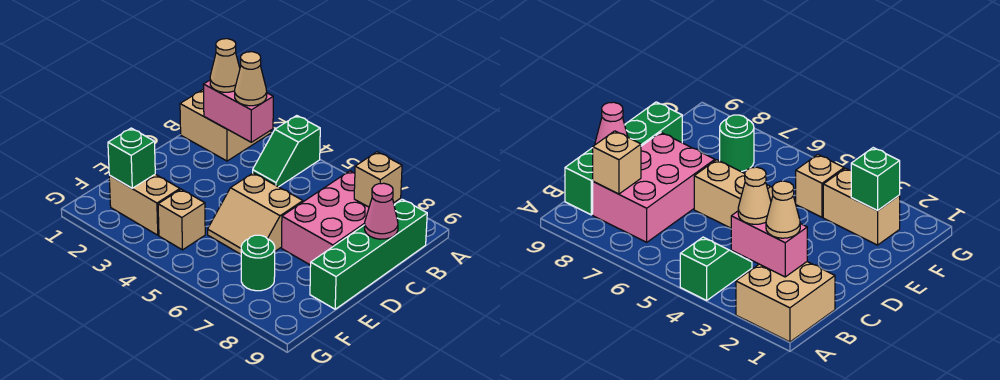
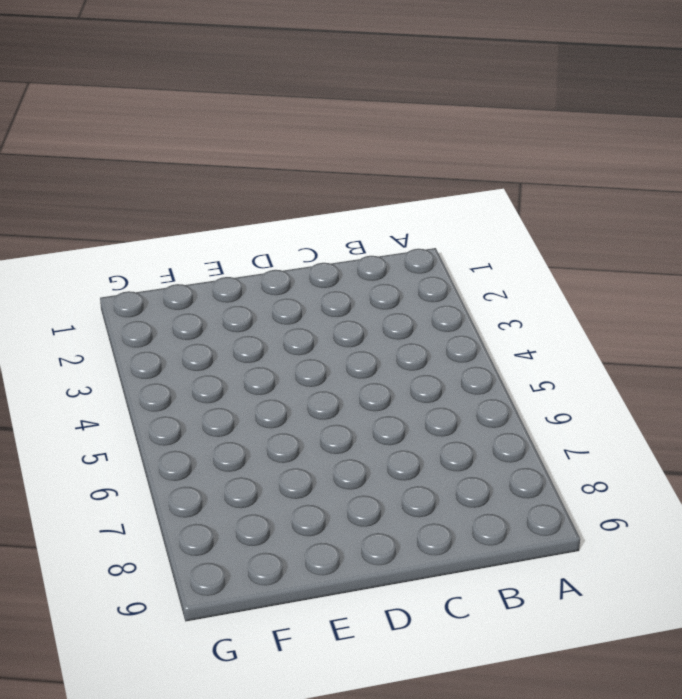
none -> tan brick A1:B2 level 1
none -> green slope A4:B4 level 1 top A
none -> pink brick B7:D8 level 1

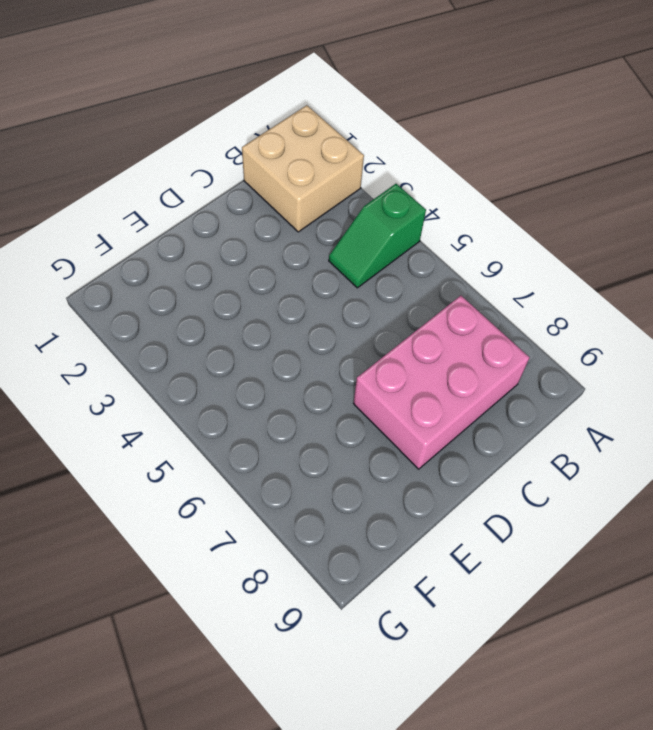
none -> green brick B9:E9 level 1
none -> tan slope D5:E6 level 1 top D
none -> tan brick F2:F3 level 1

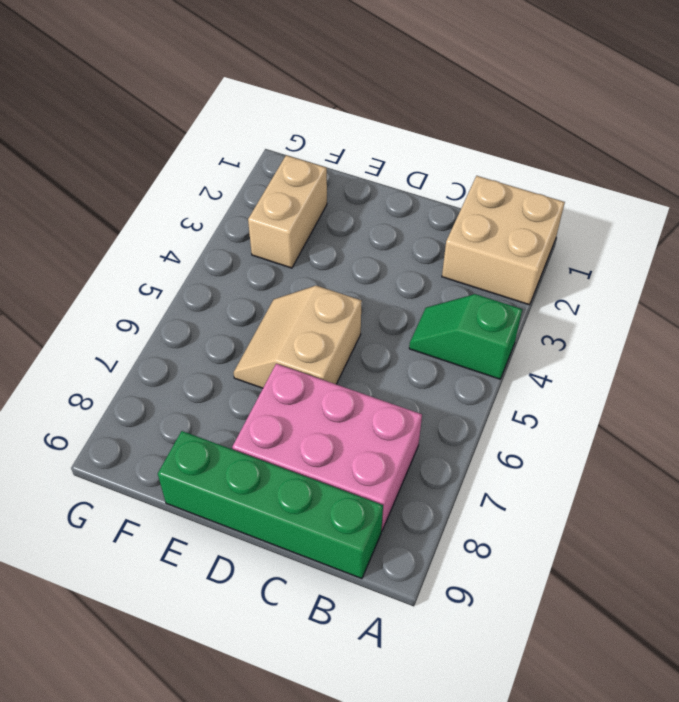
none -> tan brick F4 level 1
none -> green round brick F7 level 1
none -> pink brick B2:B3 level 2

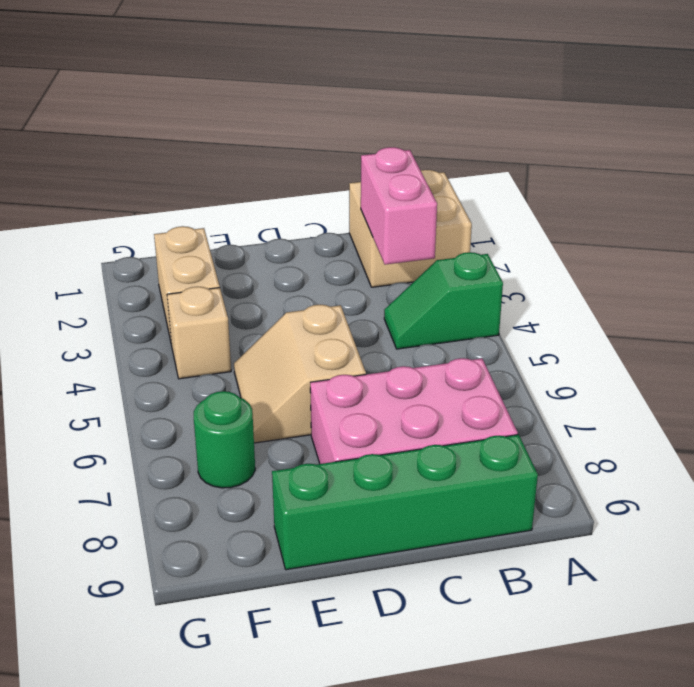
none -> tan brick B8 level 2
none -> pink cone C9 level 2
none -> green brick F2 level 2

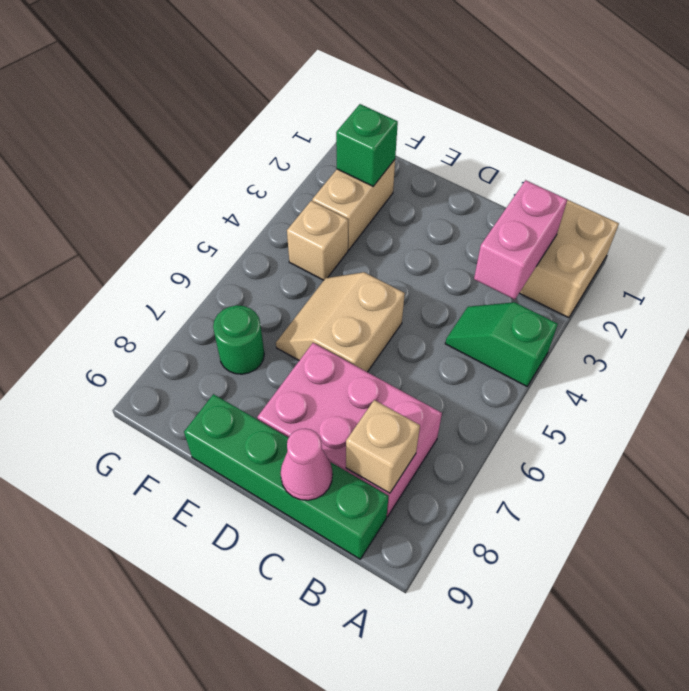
none -> tan cone B2 level 3
none -> tan cone B3 level 3

